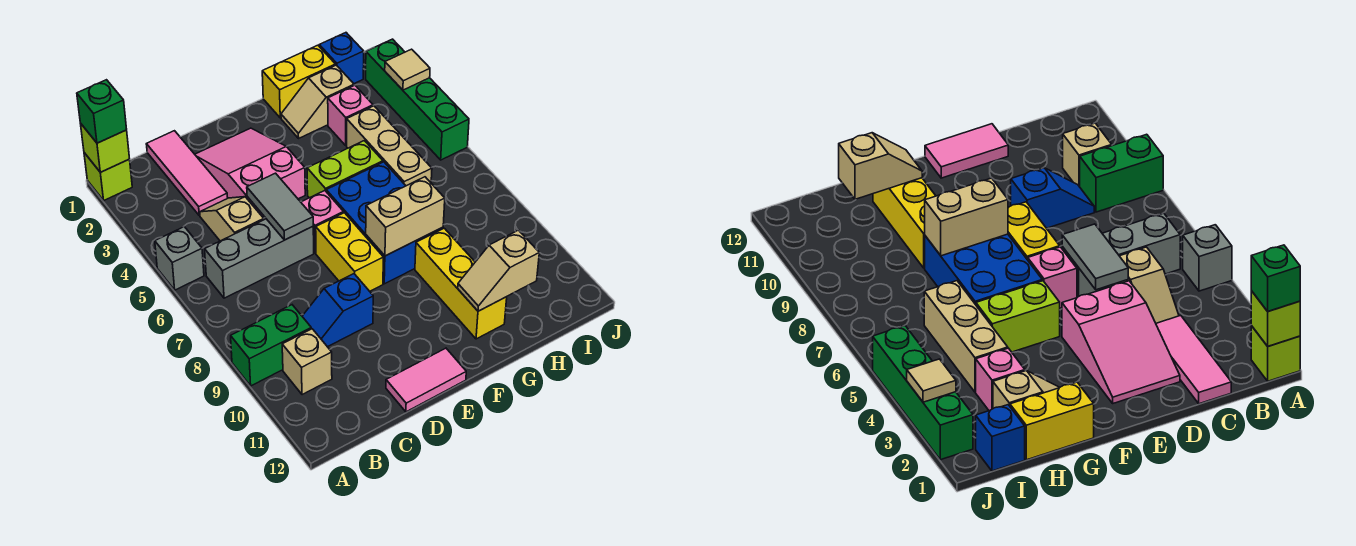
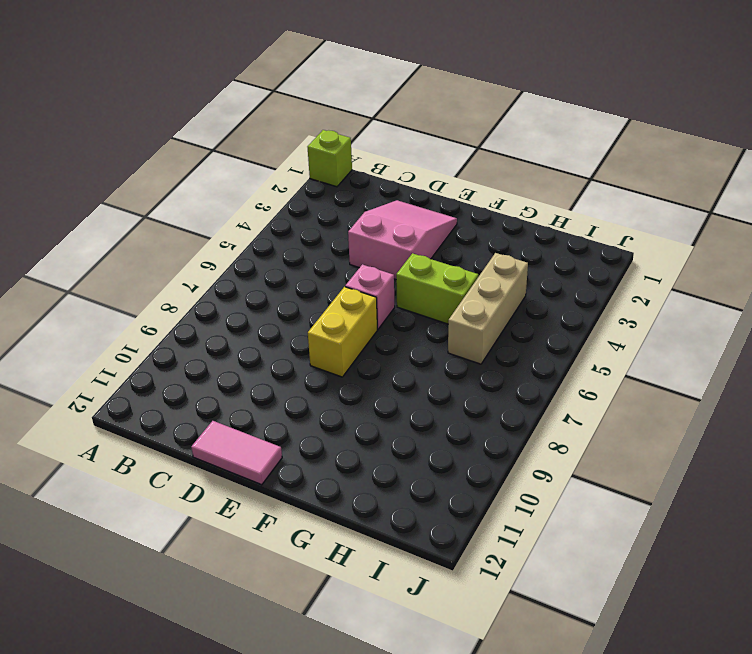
none -> grey brick A5 level 1
none -> green brick A9:B9 level 1
none -> grey brick B6:D6 level 1

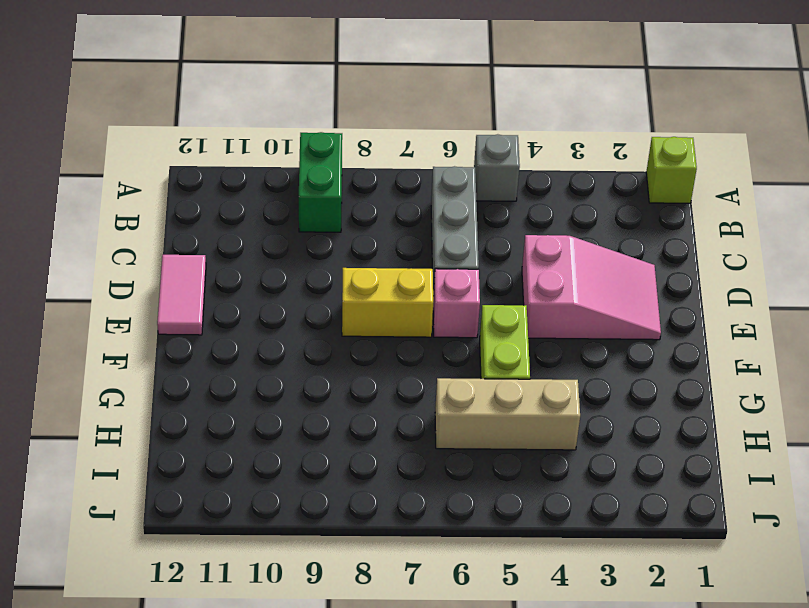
none -> tan brick B10 level 1
none -> pink tile C1:C3 level 1
none -> tan slope C4:C5 level 1 top 5

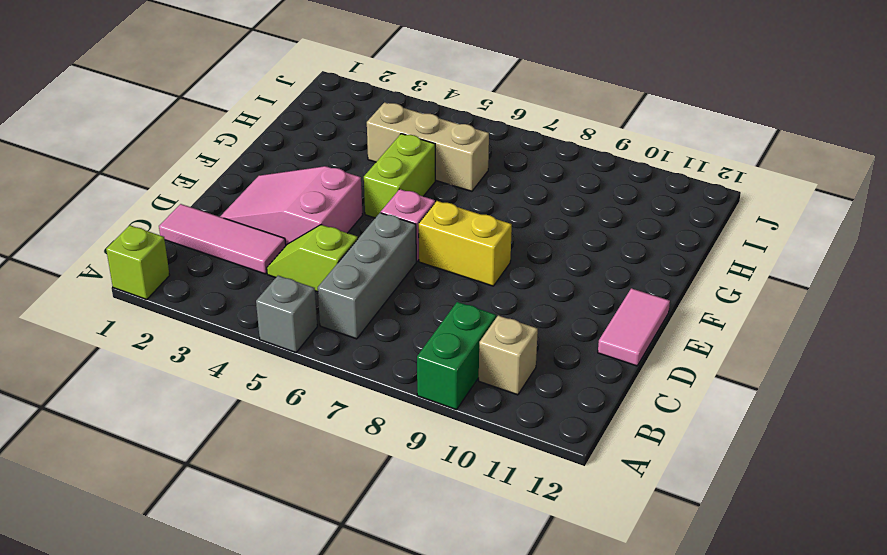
lime slope C4:C5 level 1 top 5 -> tan slope C4:C5 level 1 top 5
none -> blue slope C9:D9 level 1 top D
none -> blue brick F6:G8 level 1
none -> yellow brick G1:H1 level 1

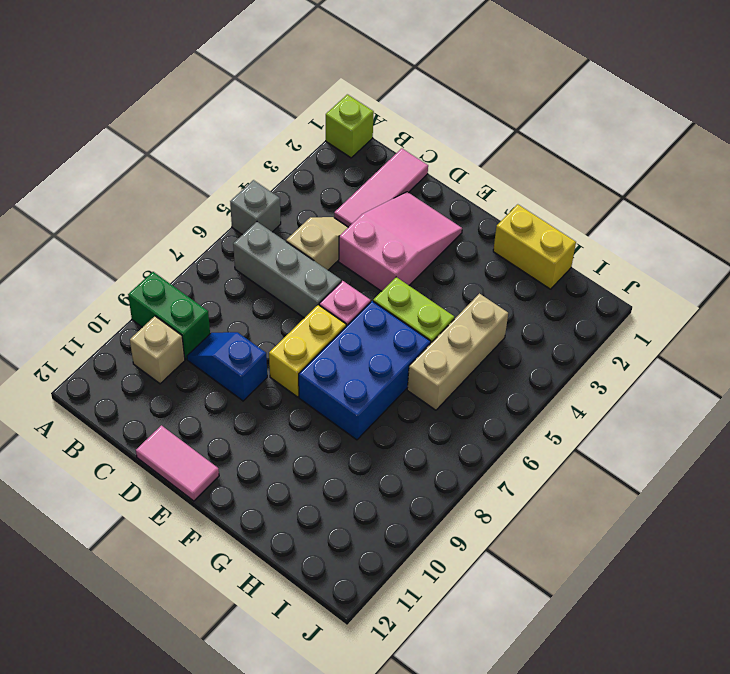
none -> tan slope G2:H2 level 1 top H
none -> yellow brick G9:G11 level 1
none -> pink brick H3 level 1

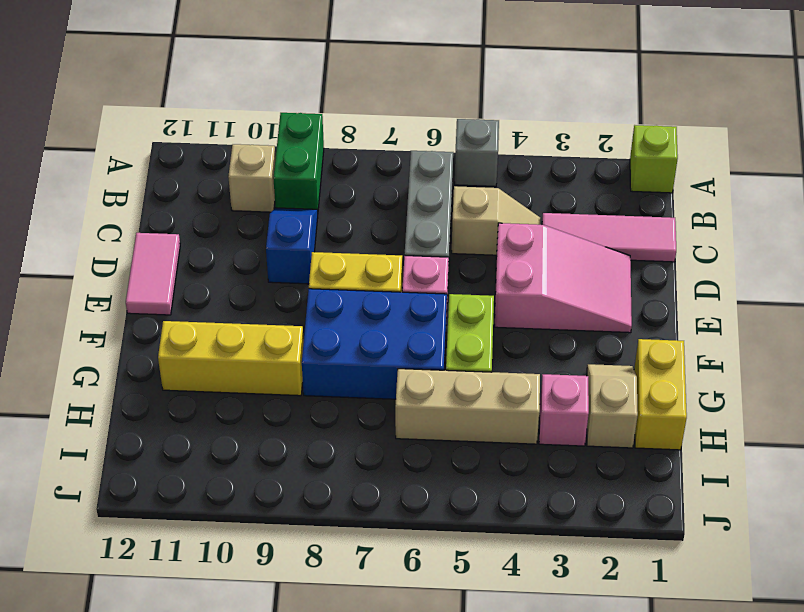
none -> blue brick I1 level 1
none -> green brick J2:J5 level 1
none -> lime brick A1 level 2

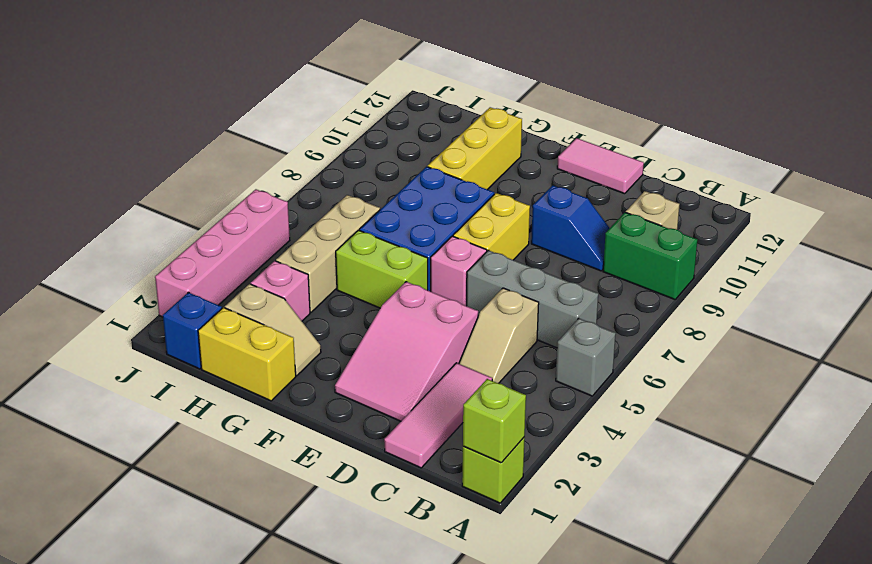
pink brick J2:J5 level 1 -> green brick J2:J5 level 1
none -> grey tile D5:D6 level 2
none -> tan brick F8:G8 level 2
none -> tan slope G11:H11 level 2 top H

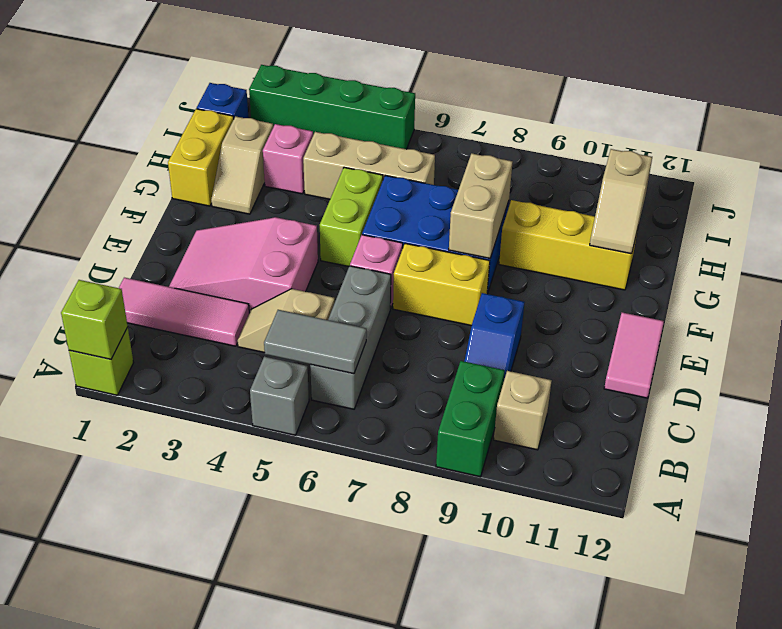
grey tile B5:B6 level 2 -> grey tile D5:D6 level 2
none -> tan tile J3 level 2
none -> green brick A1 level 3

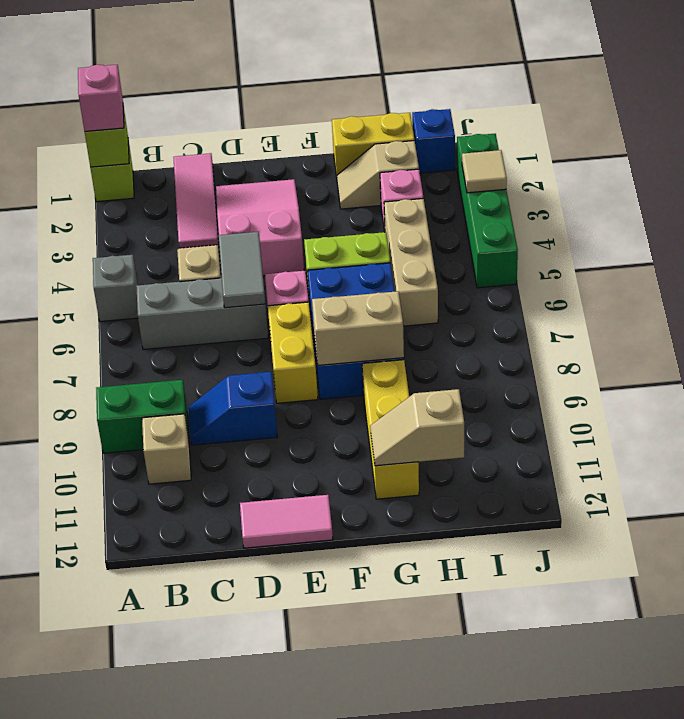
pink brick A1 level 3 -> green brick A1 level 3

